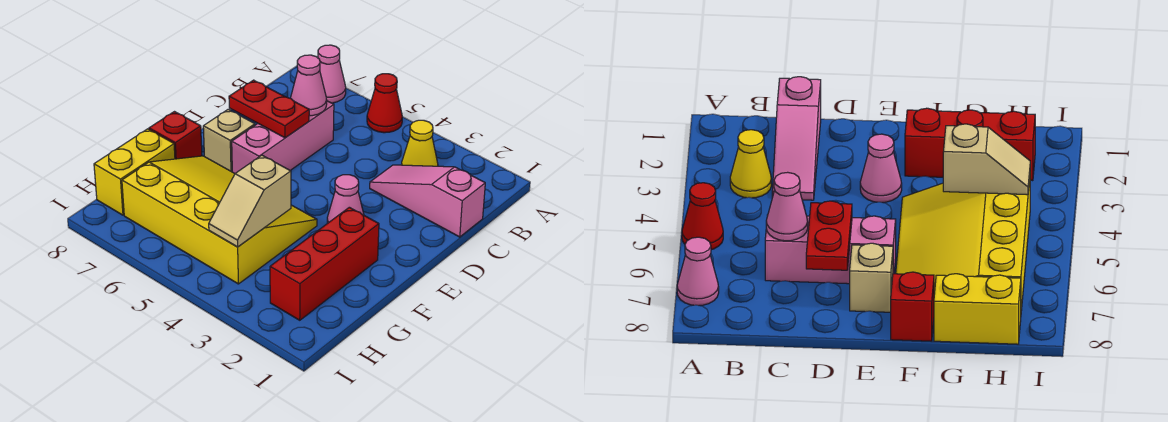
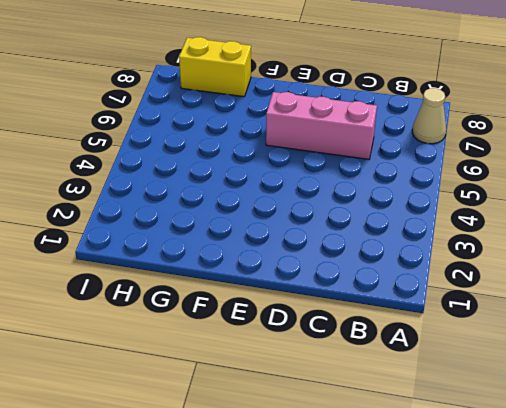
tan cone A7 level 1 -> pink cone A7 level 1
none -> red cone A5 level 1
none -> yellow cone B3 level 1
none -> pink slope C1:C3 level 1 top 1

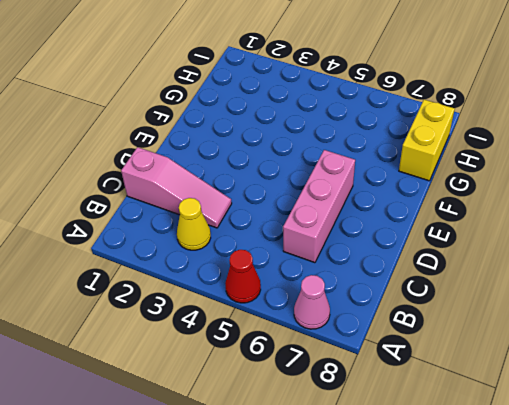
none -> pink cone E3 level 1
none -> tan brick E7 level 1
none -> red brick F2:H2 level 1

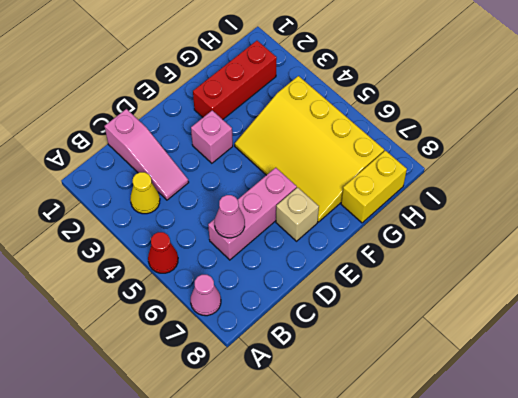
pink brick E3 level 1 -> pink cone E3 level 1
none -> red brick F8 level 1
none -> red plate D6:D7 level 2
none -> tan slope G4:H4 level 2 top G

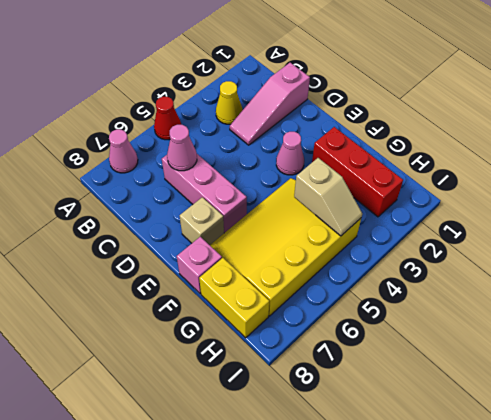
pink brick F8 level 1 -> red brick F8 level 1
none -> red plate D6:D7 level 2

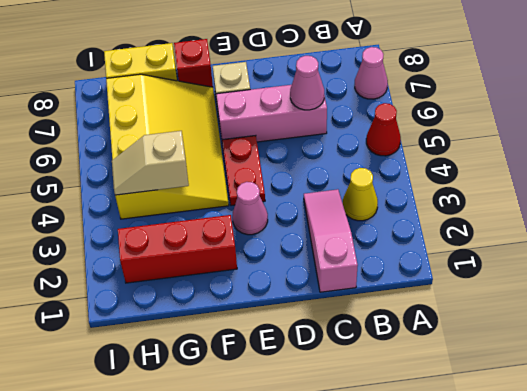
red plate E4:E5 level 1 -> red plate D6:D7 level 2

